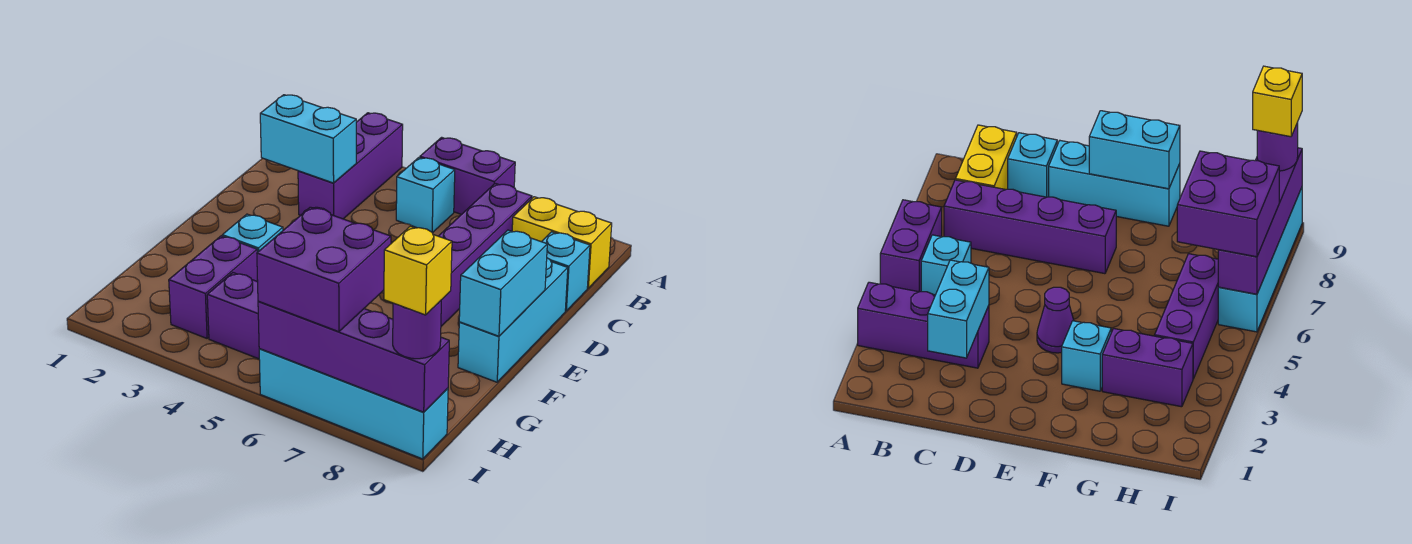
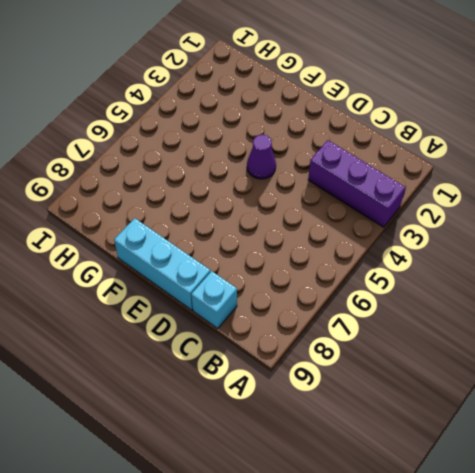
none -> purple brick A5:A6 level 1
none -> cyan brick B5 level 1
none -> purple brick B7:E7 level 1

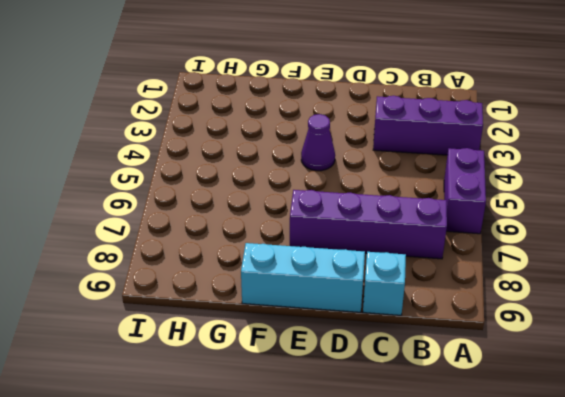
none -> cyan brick B5 level 1
none -> yellow brick B8:B9 level 1
none -> cyan brick F3 level 1

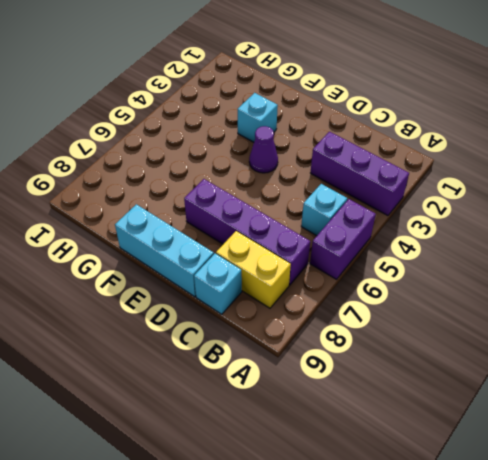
yellow brick B8:C8 level 1 -> yellow brick B8:B9 level 1
none -> purple brick G3:H3 level 1
none -> purple brick H4:H6 level 1
none -> cyan brick I6:I9 level 1

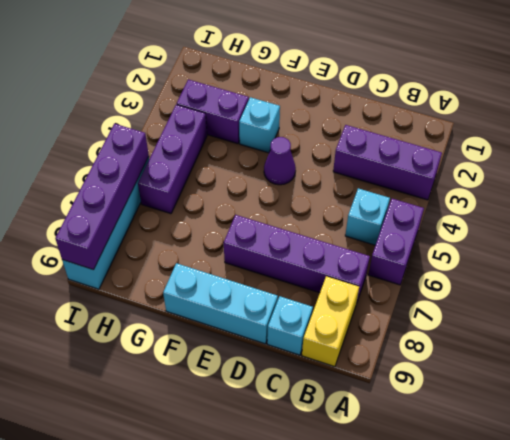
none -> cyan brick C2:C3 level 2
none -> cyan brick E9:F9 level 2
none -> purple brick H6:I7 level 3

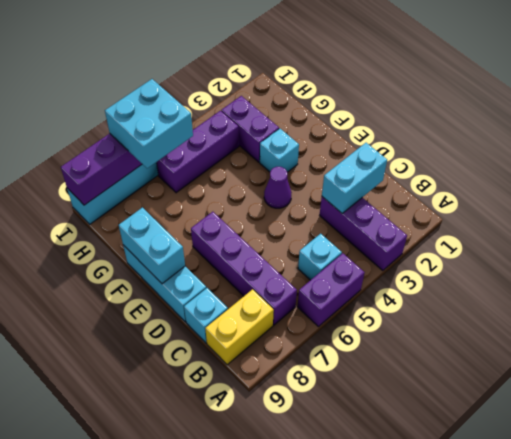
cyan brick H6:I7 level 3 -> purple brick H6:I7 level 3
none -> purple round brick I9 level 3
none -> yellow brick I9 level 4

